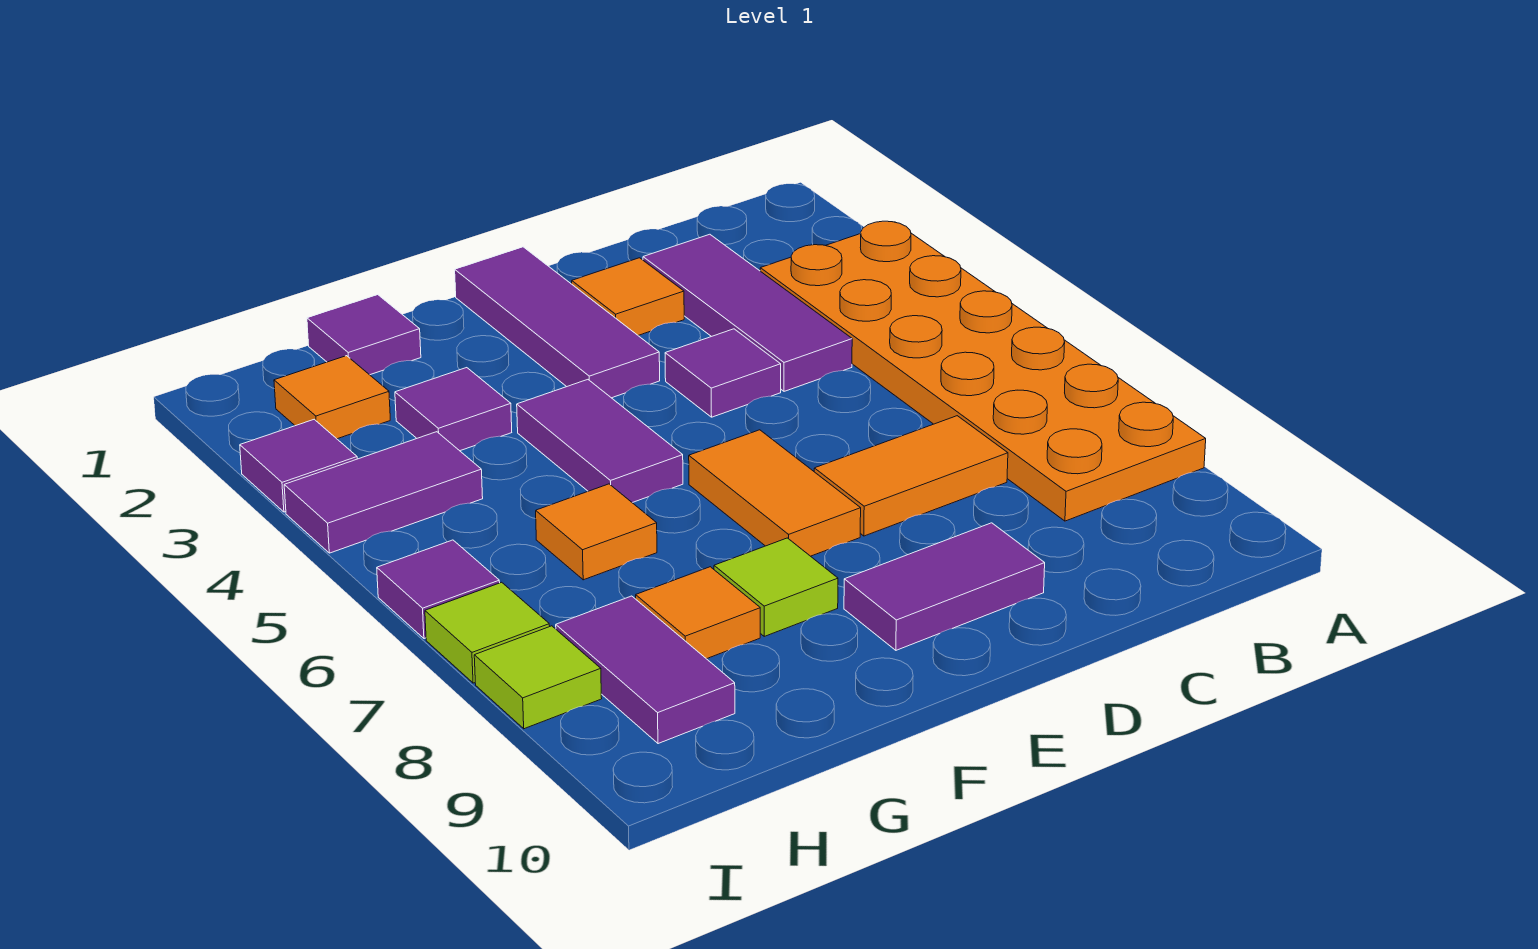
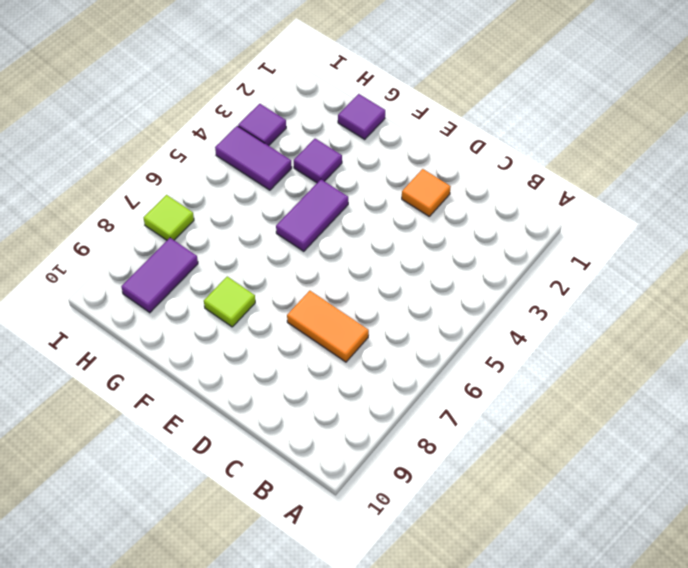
none -> orange plate A3:B8 level 1
none -> purple tile C2:C4 level 1
none -> purple tile D4 level 1

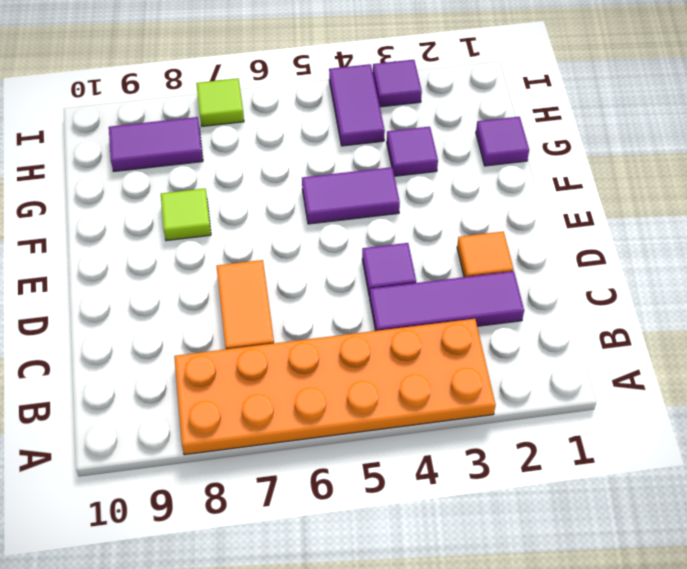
none -> purple tile D9:E9 level 1
none -> purple tile E1:E3 level 1
none -> orange tile E6:E7 level 1

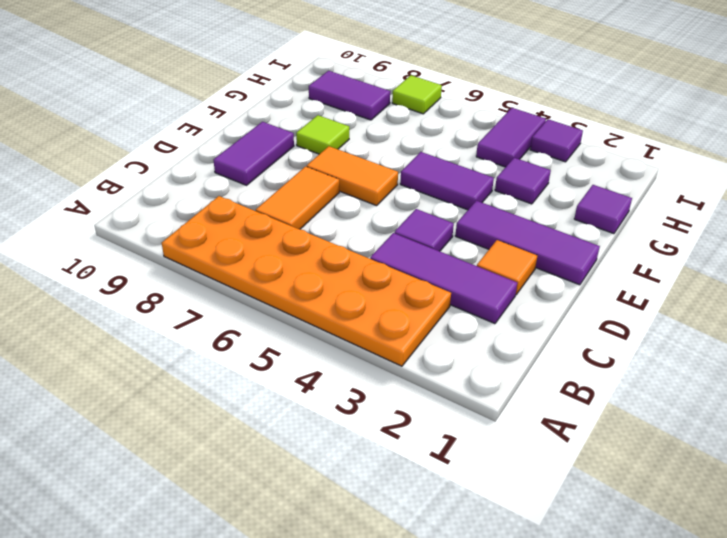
none -> orange tile G6 level 1
none -> orange tile G8 level 1
none -> orange tile H2 level 1

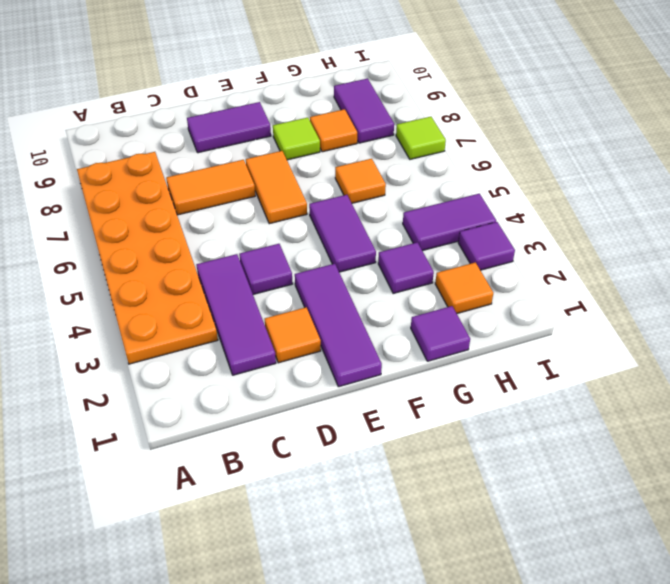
none -> purple tile I6 level 1
none -> lime tile I8 level 1

